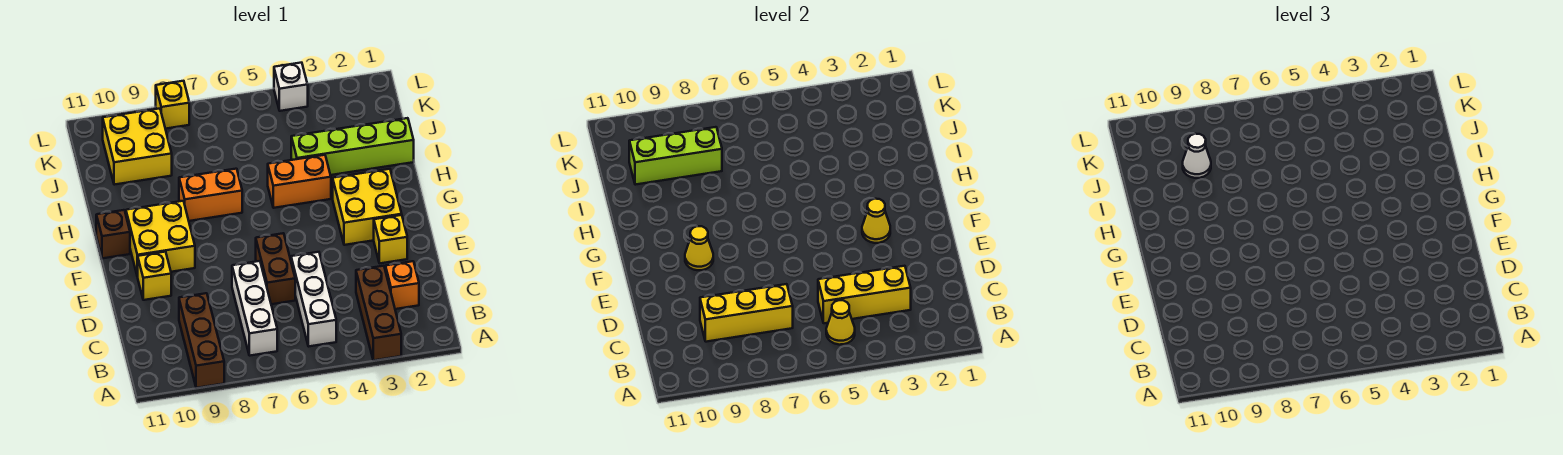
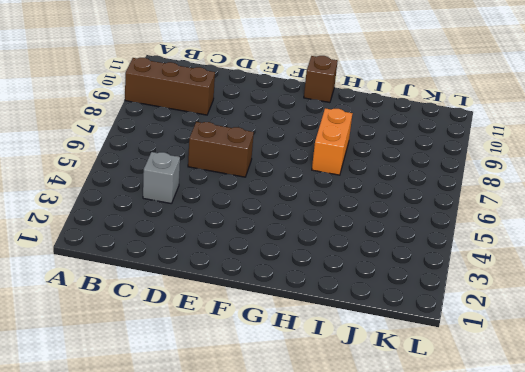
grey brick C4 level 1 -> none
none -> brown brick A3:C3 level 1
none -> white brick B5:D5 level 1
none -> white brick B7:D7 level 1

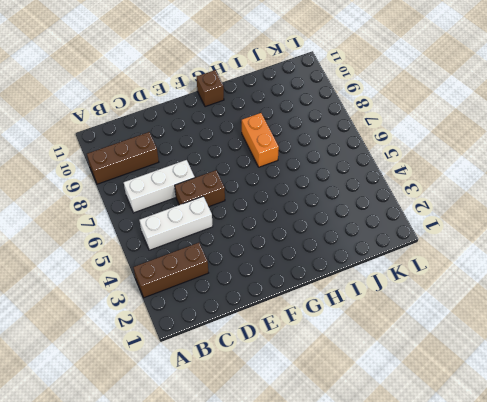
none -> orange brick C2 level 1
none -> yellow brick E2 level 1
none -> yellow brick E10 level 1

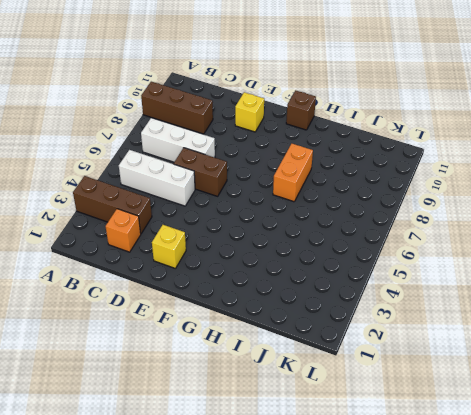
none -> yellow brick F2:G3 level 1
none -> yellow brick F9:G10 level 1
none -> orange brick H4:H5 level 1

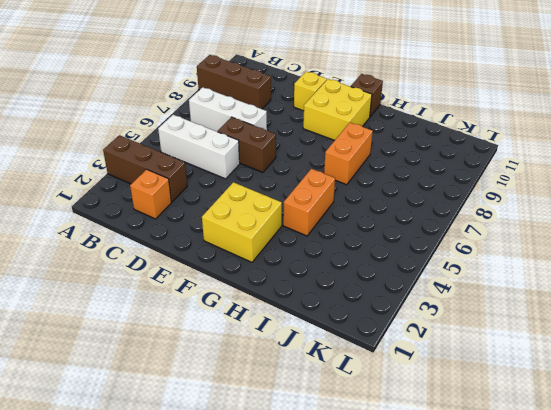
none -> yellow brick E2 level 1
none -> lime brick I1:I4 level 1
none -> yellow brick J9:K10 level 1

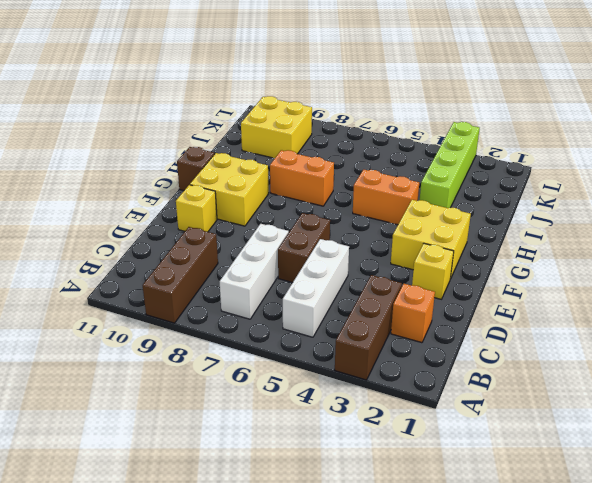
lime brick I3:L3 level 1 -> lime brick I1:I4 level 1
none -> white brick L4 level 1
none -> yellow brick L8 level 1
none -> yellow cone B5 level 2

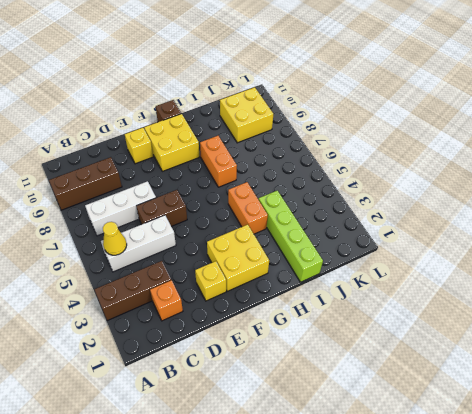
none -> white brick L4 level 1
none -> yellow brick L8 level 1
none -> yellow brick C3:C5 level 2

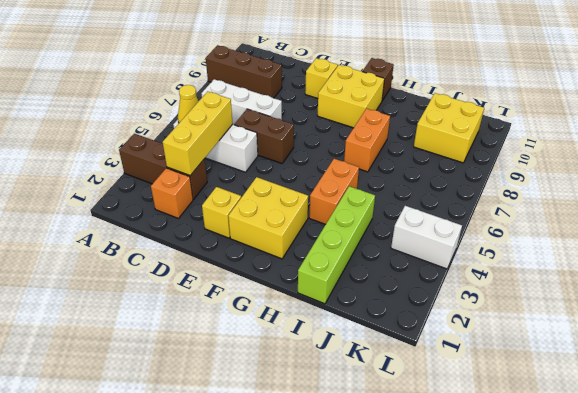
white brick K4:L4 level 1 -> white brick L4 level 1
none -> yellow brick L8 level 1
none -> yellow brick C7:C9 level 2
none -> yellow cone F3 level 2

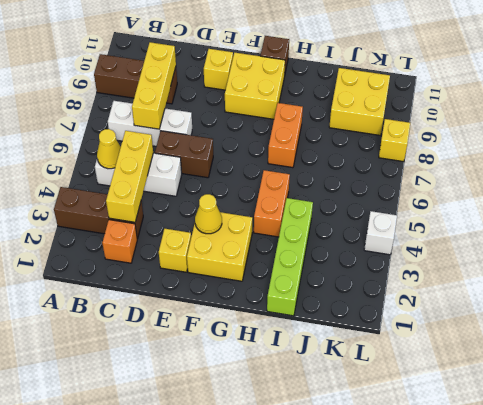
none -> yellow cone F9 level 2
none -> lime brick J8:J10 level 2
none -> white cone J9 level 3

